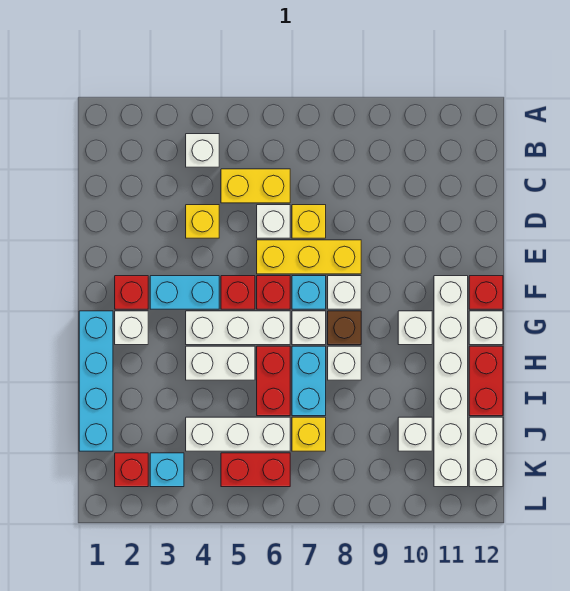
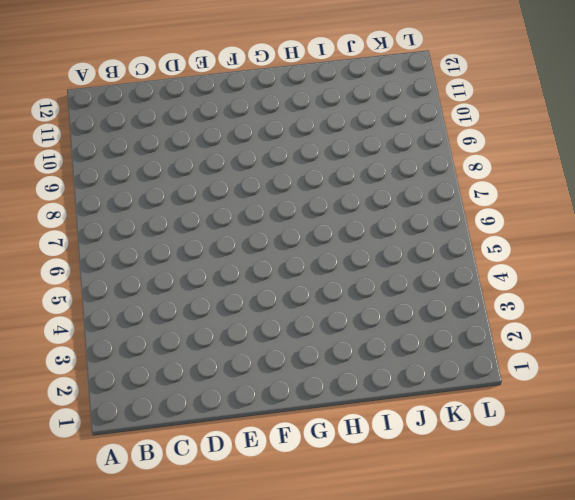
none -> white brick B4 level 1
none -> yellow brick C5:C6 level 1
none -> yellow brick D4 level 1
none -> white brick D6 level 1

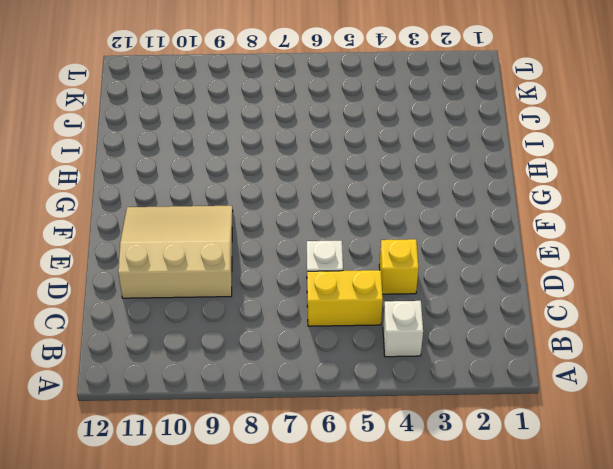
tan slope D9:F11 level 1 top D -> white brick F11:K11 level 1
none -> yellow brick D7 level 1
none -> yellow brick E6:E8 level 1
none -> red brick F2 level 1
none -> cyan brick F3:F4 level 1

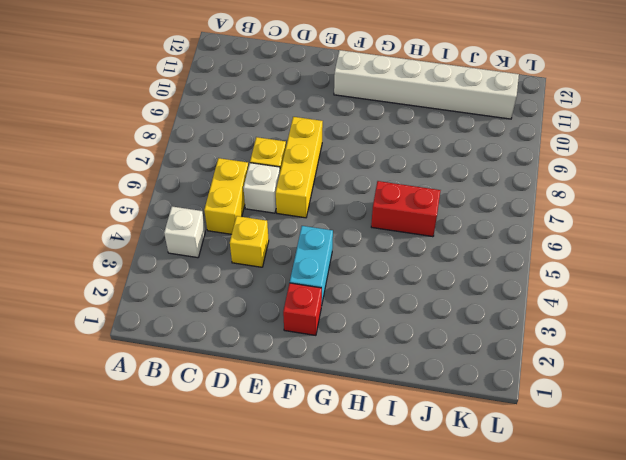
none -> red brick F5 level 1
none -> red brick F6 level 1
none -> cyan brick F7 level 1
none -> white brick F8 level 1

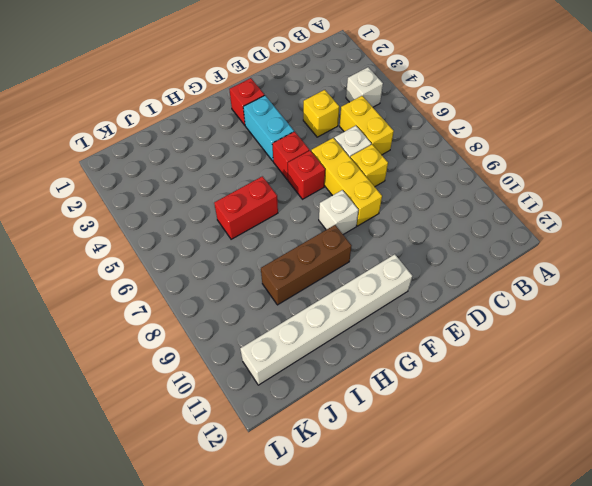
brown brick G9:I9 level 1 -> none
none -> cyan brick F7 level 1
none -> red brick F12 level 1
none -> cyan brick G1:J1 level 1
none -> white brick G2 level 1

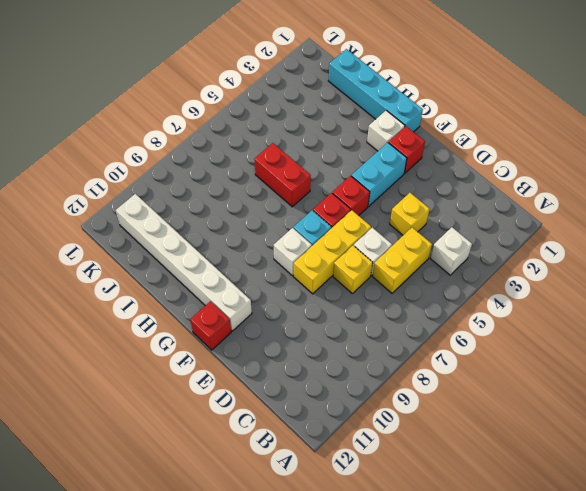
none -> white brick G4:G6 level 1
none -> white brick G7 level 1
none -> brown brick G8 level 1
none -> white brick G10 level 1

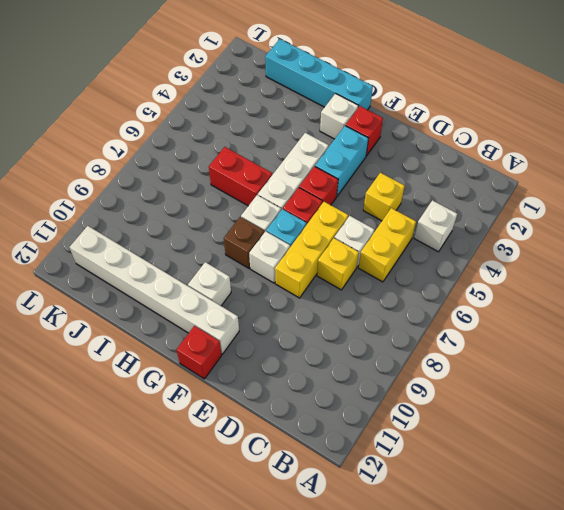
none -> white brick G12 level 1
none -> white brick H4:H5 level 1
none -> cyan brick H7:I7 level 1
none -> white brick H8 level 1

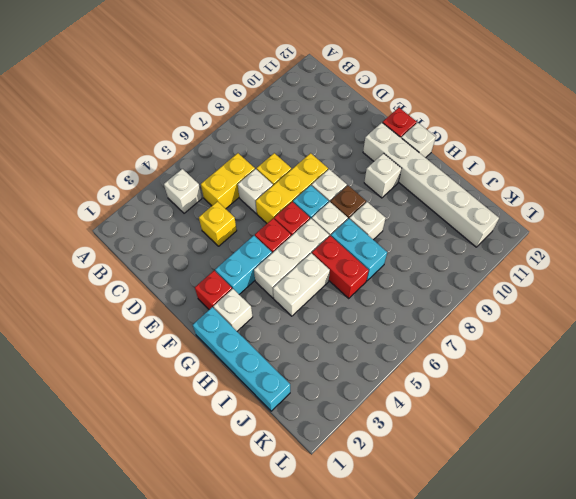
none -> red brick H12:I12 level 1
none -> white brick J4:J6 level 1
none -> yellow brick J7 level 1
none -> white brick J10 level 1

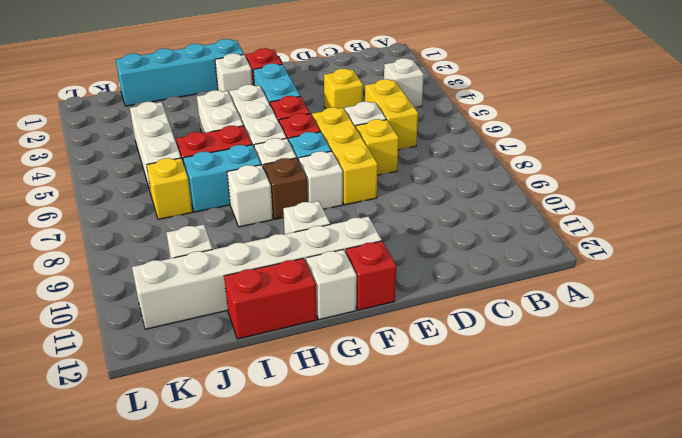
none -> white brick J12:K12 level 1
none -> red brick K2 level 1
none -> cyan brick K3 level 1
none -> red brick K5:K6 level 1

